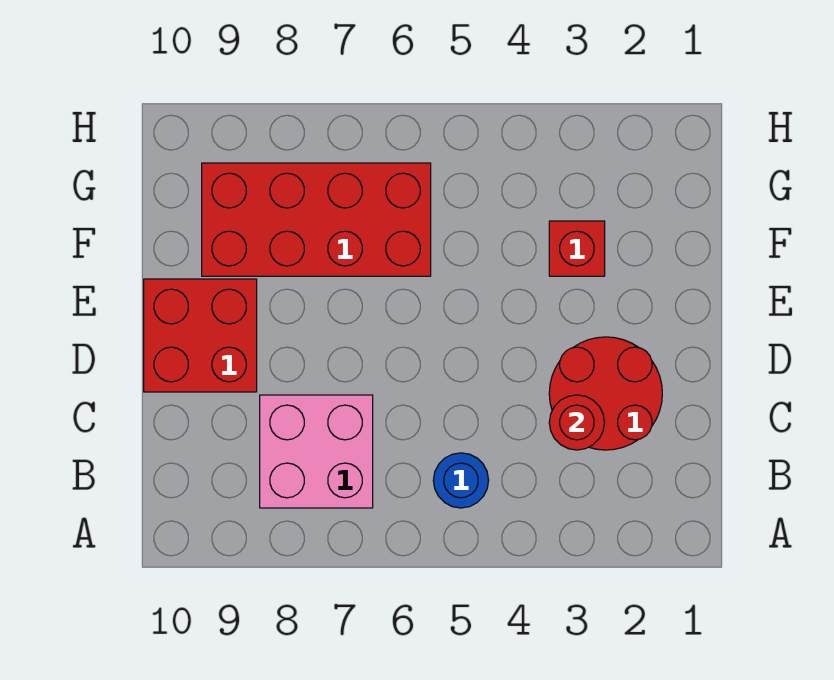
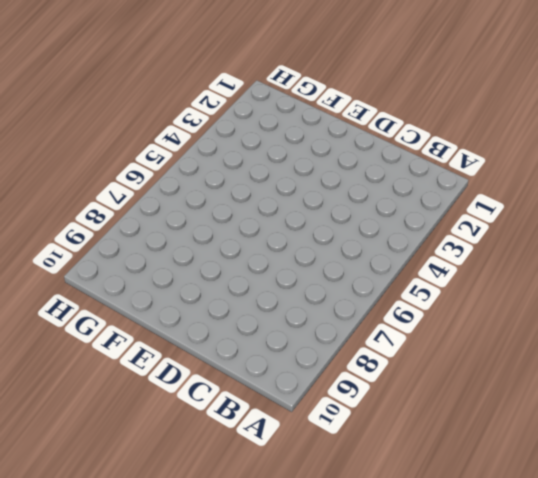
none -> blue round brick B5 level 1
none -> pink brick B7:C8 level 1

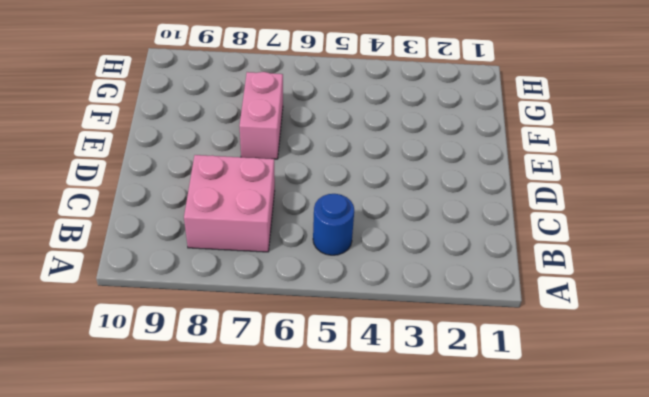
pink brick E7:F7 level 1 -> red brick F6:G9 level 1
none -> red round brick C2:D3 level 1
none -> red brick D9:E10 level 1

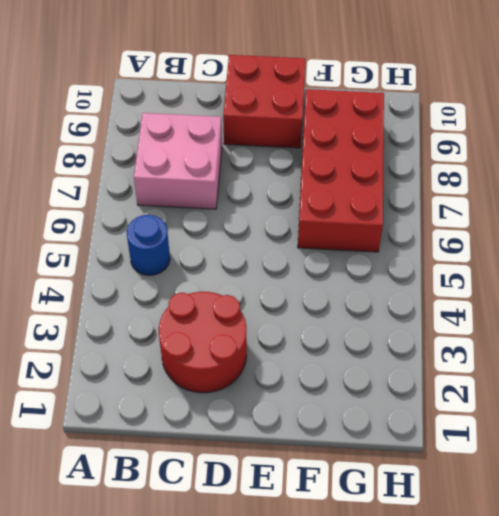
none -> red brick F3 level 1
none -> red round brick C3 level 2

